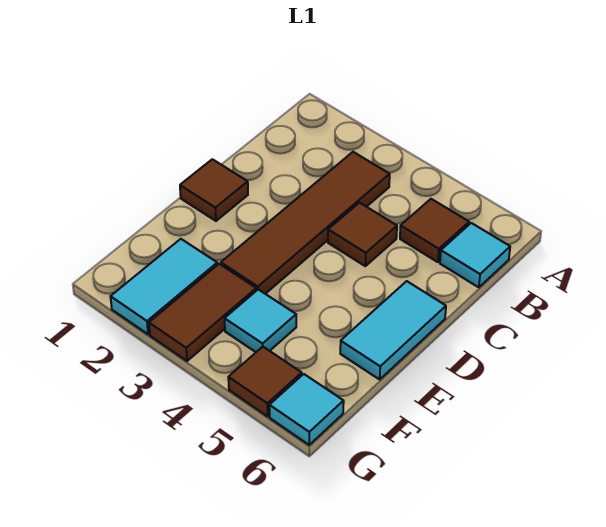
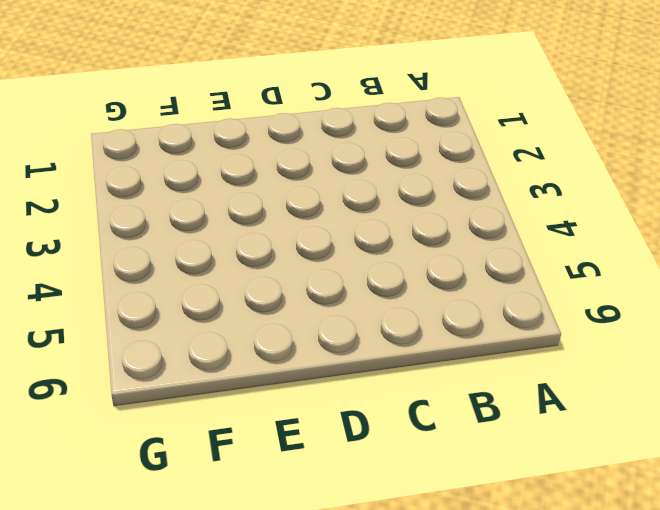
none -> brown tile B3:E3 level 1
none -> brown tile B5 level 1

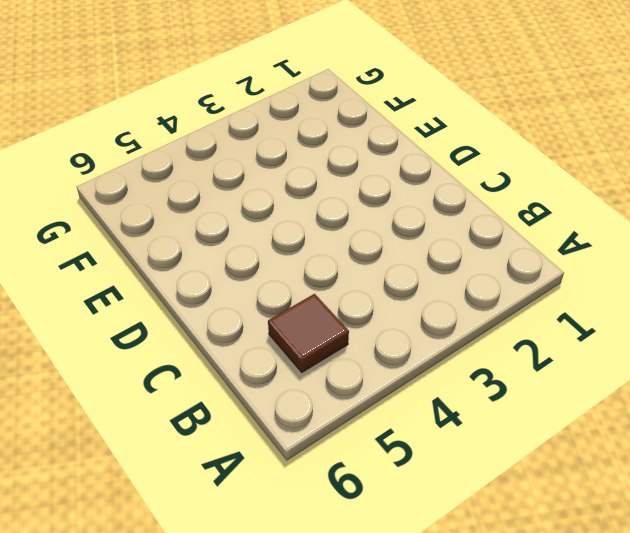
none -> brown tile B3:E3 level 1
none -> cyan tile B6 level 1

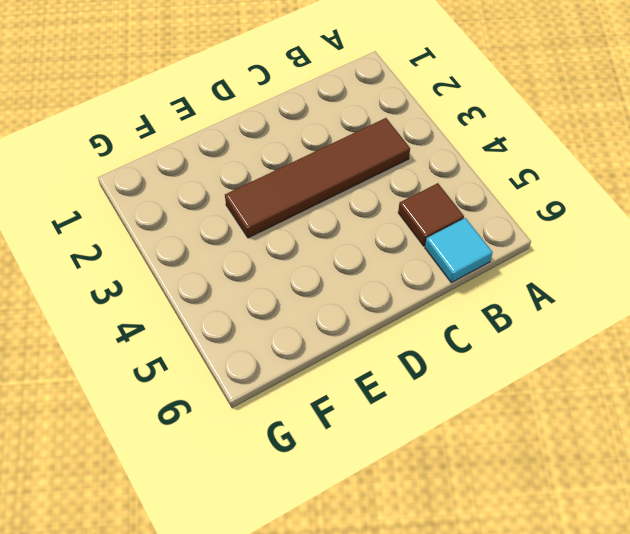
none -> brown tile C4 level 1
none -> brown tile D1 level 1

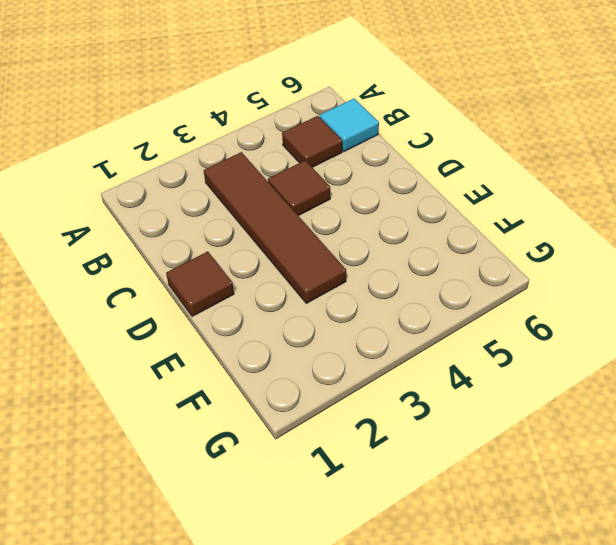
none -> cyan tile D6:E6 level 1
none -> cyan tile F2:G2 level 1

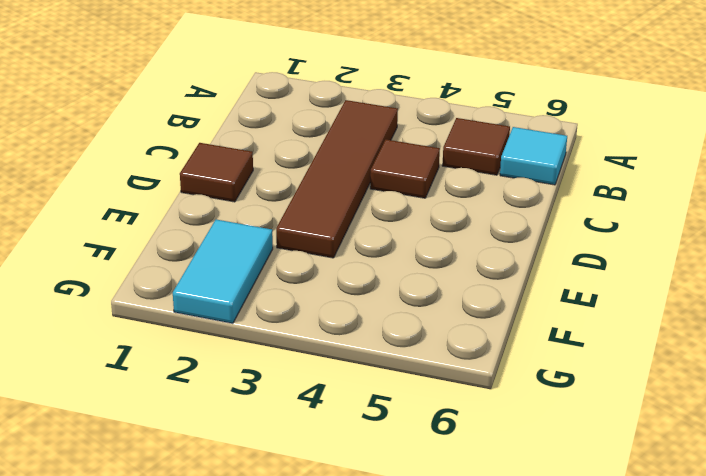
none -> cyan tile D6:E6 level 1
none -> brown tile F3:G3 level 1

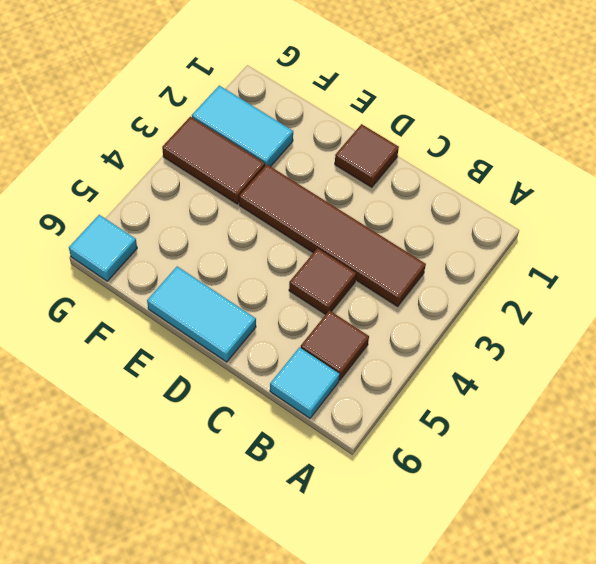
none -> cyan tile F4 level 1
none -> brown tile G5 level 1

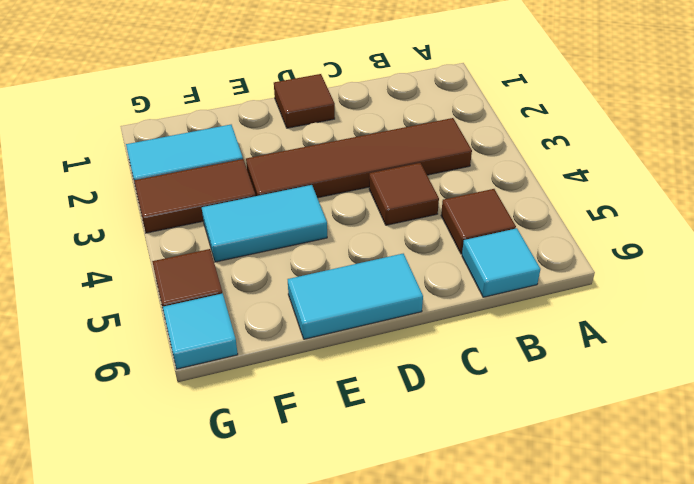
cyan tile E4:F4 level 1 -> cyan tile F4 level 1

